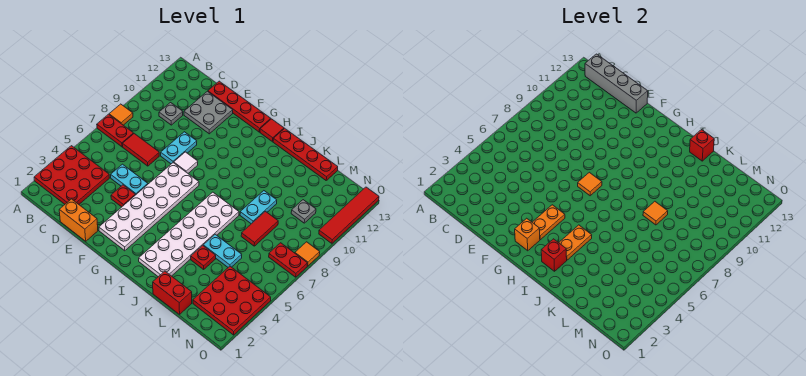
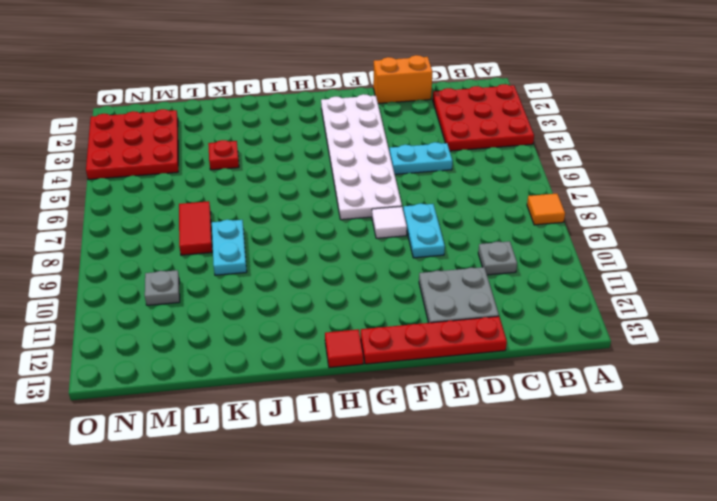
none -> red plate A7:B7 level 1
none -> red tile C7:D7 level 1
none -> red plate E4 level 1
none -> white plate I2:J7 level 1

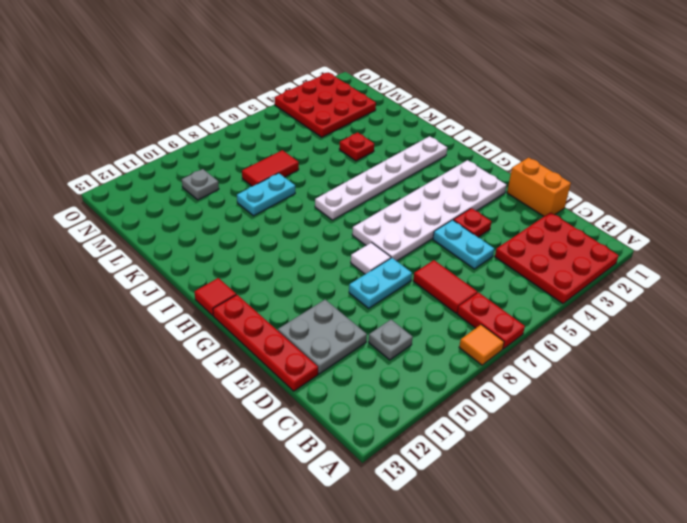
white plate I2:I7 level 1 -> white plate I2:J7 level 1
none -> red plate I13:L13 level 1
none -> red brick K1:L1 level 1
none -> cyan plate K5:L5 level 1
none -> red plate N7:O7 level 1

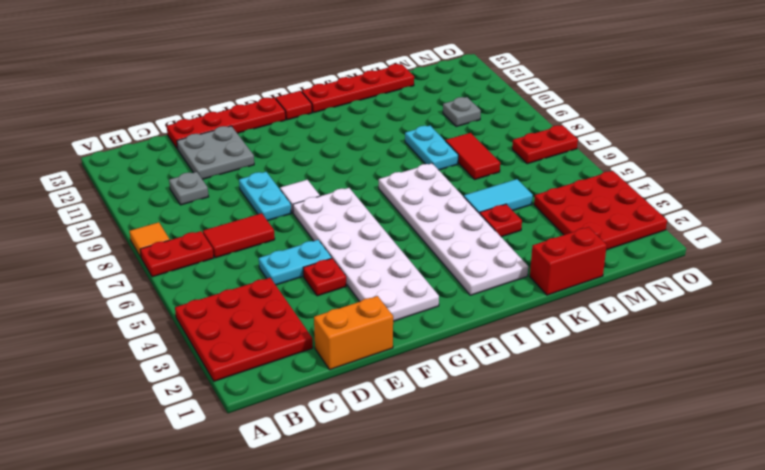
cyan tile K5:L5 level 1 -> cyan plate K5:L5 level 1
none -> orange tile O8 level 1
none -> red tile O10:O13 level 1
none -> grey brick B13:E13 level 2
none -> orange brick G2 level 2

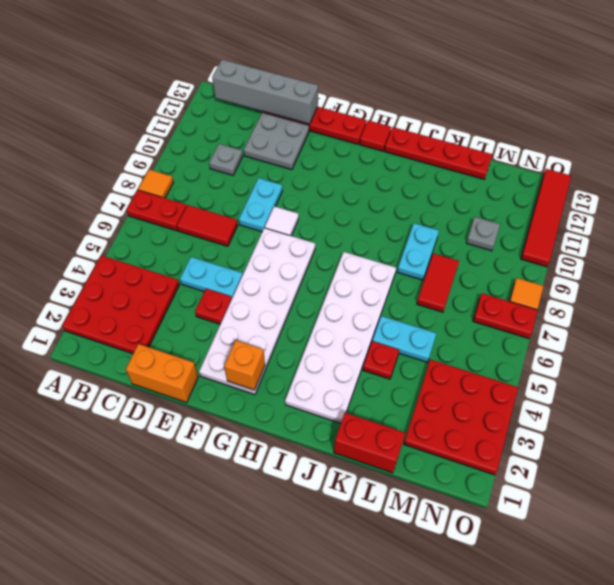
none -> orange plate G3:G4 level 2
none -> orange tile G7 level 2
none -> red brick I2 level 2
none -> orange plate I3:I4 level 2

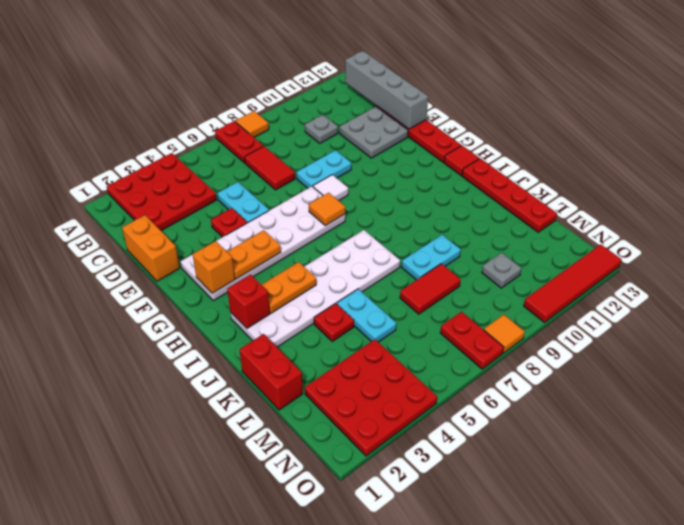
none -> red brick J13 level 2
none -> orange tile K8 level 2

